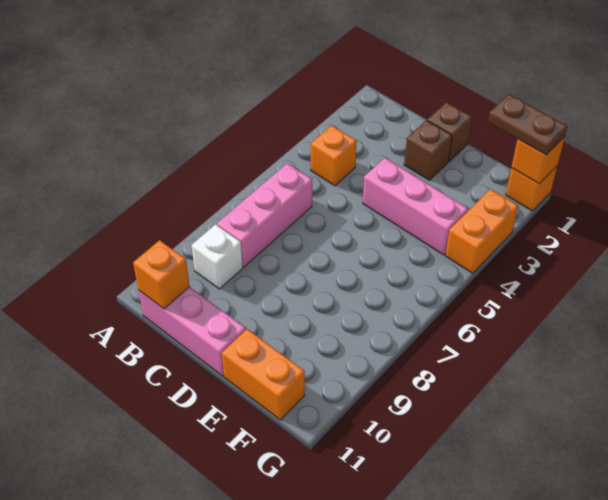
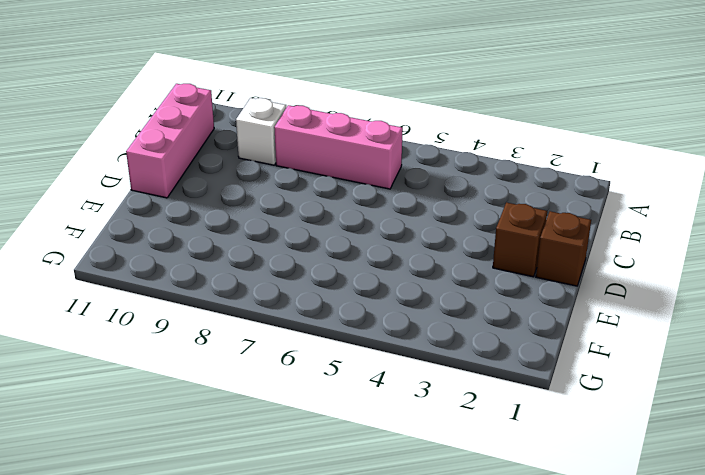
none -> orange brick B4 level 1
none -> pink brick D4:F4 level 1
none -> orange brick E11:F11 level 1

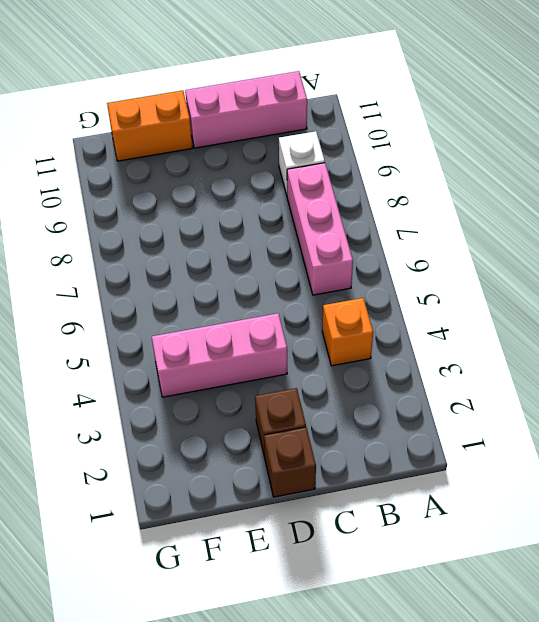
none -> orange brick G1 level 1
none -> orange brick G3:G4 level 1
none -> orange brick B11 level 2

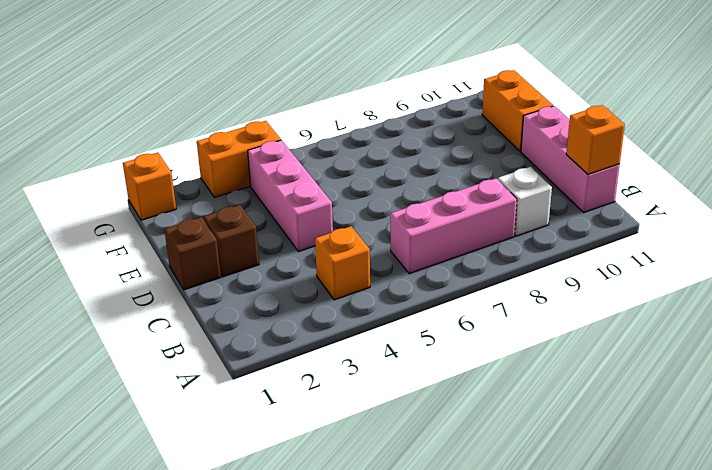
none -> orange brick G1 level 2
none -> brown plate F1:G1 level 3

